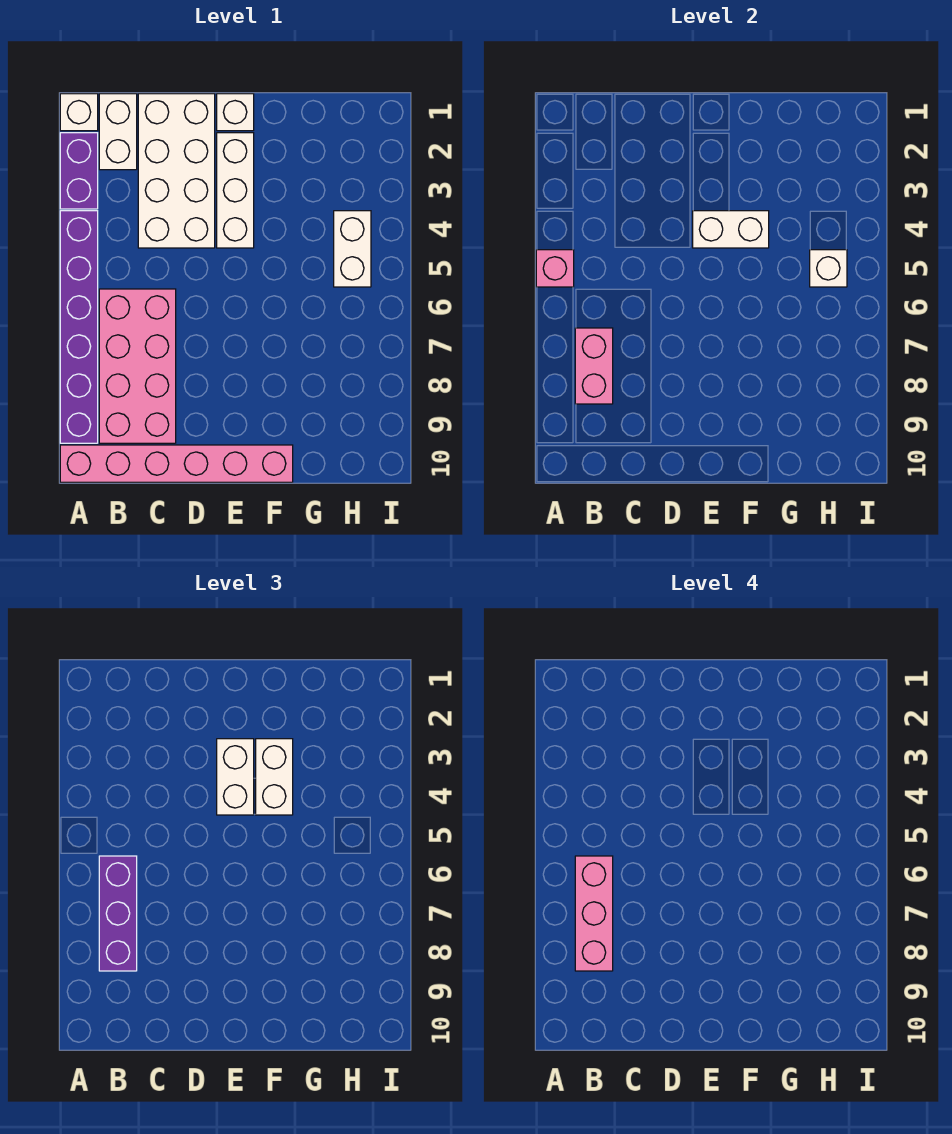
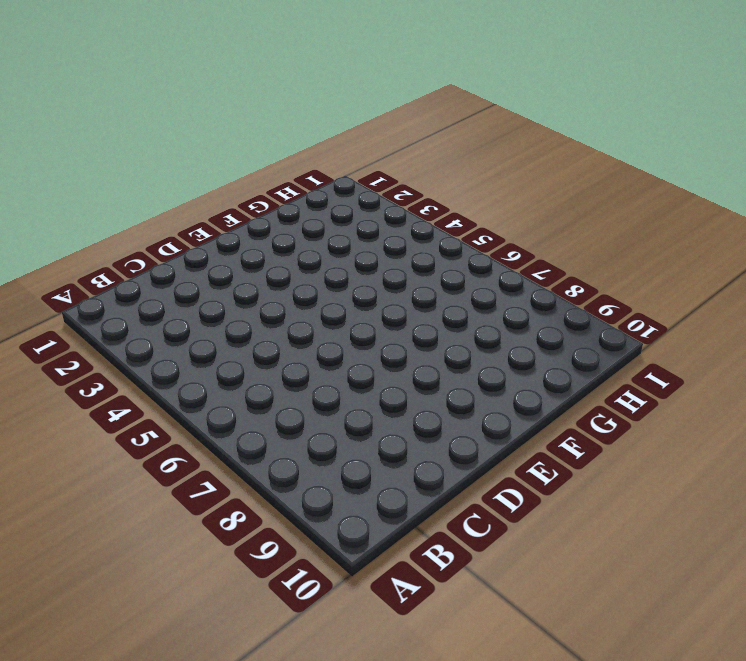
none -> white brick A1 level 1
none -> purple brick A2:A3 level 1
none -> purple brick A4:A9 level 1

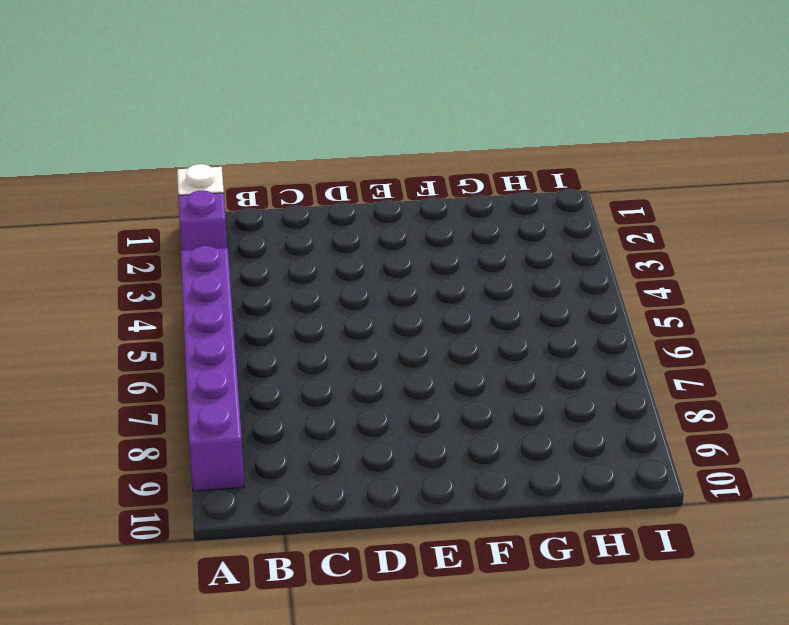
purple brick A2 level 1 -> purple brick A2:A3 level 1
none -> pink brick A10:F10 level 1
none -> white brick B1:B2 level 1
none -> pink brick B6:C9 level 1

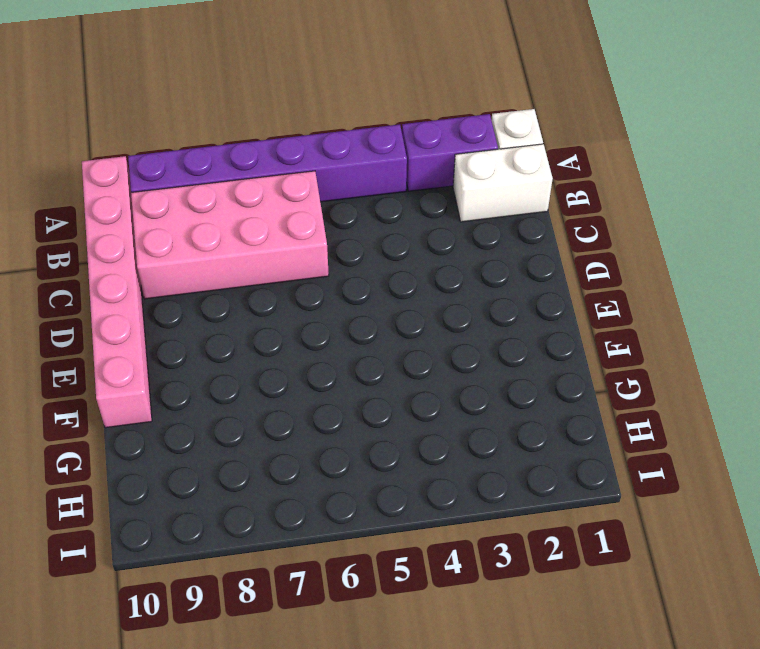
none -> white brick C1:D4 level 1
none -> white brick E1 level 1
none -> white brick E2:E4 level 1

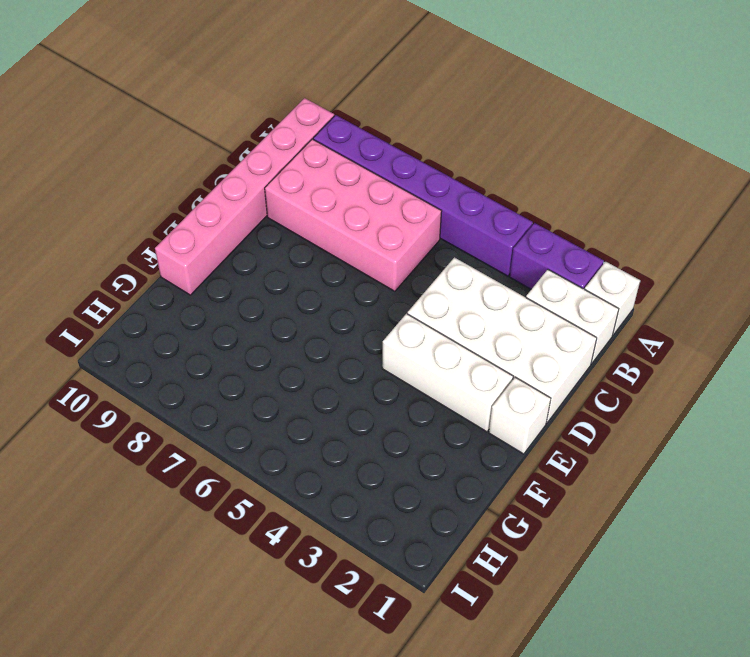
none -> white brick H4:H5 level 1
none -> pink brick A5 level 2
none -> pink brick B7:B8 level 2

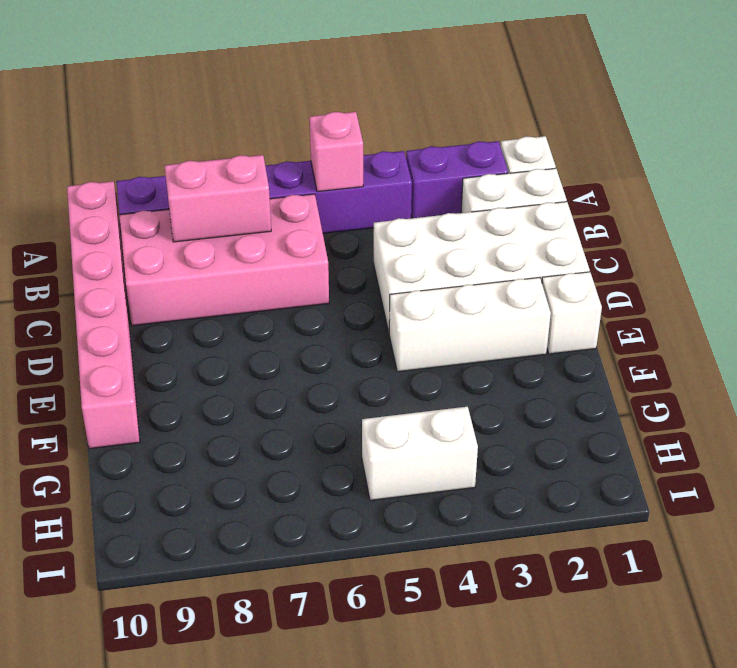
none -> white brick E4:F4 level 2
none -> white brick H5 level 2
none -> purple brick B6:B8 level 3

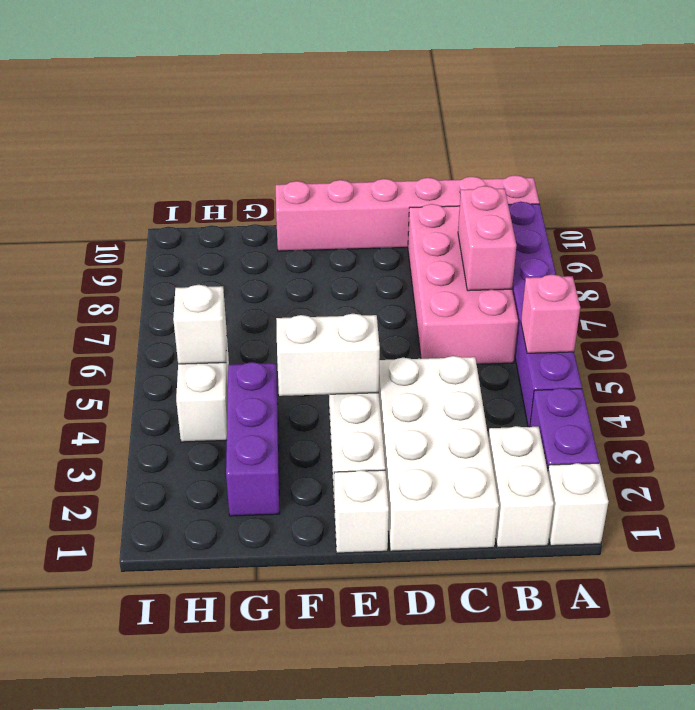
purple brick G2:G4 level 1 -> purple brick B6:B8 level 3
none -> white brick E3:E4 level 3
none -> white brick F3:F4 level 3
none -> pink brick B6:B8 level 4

